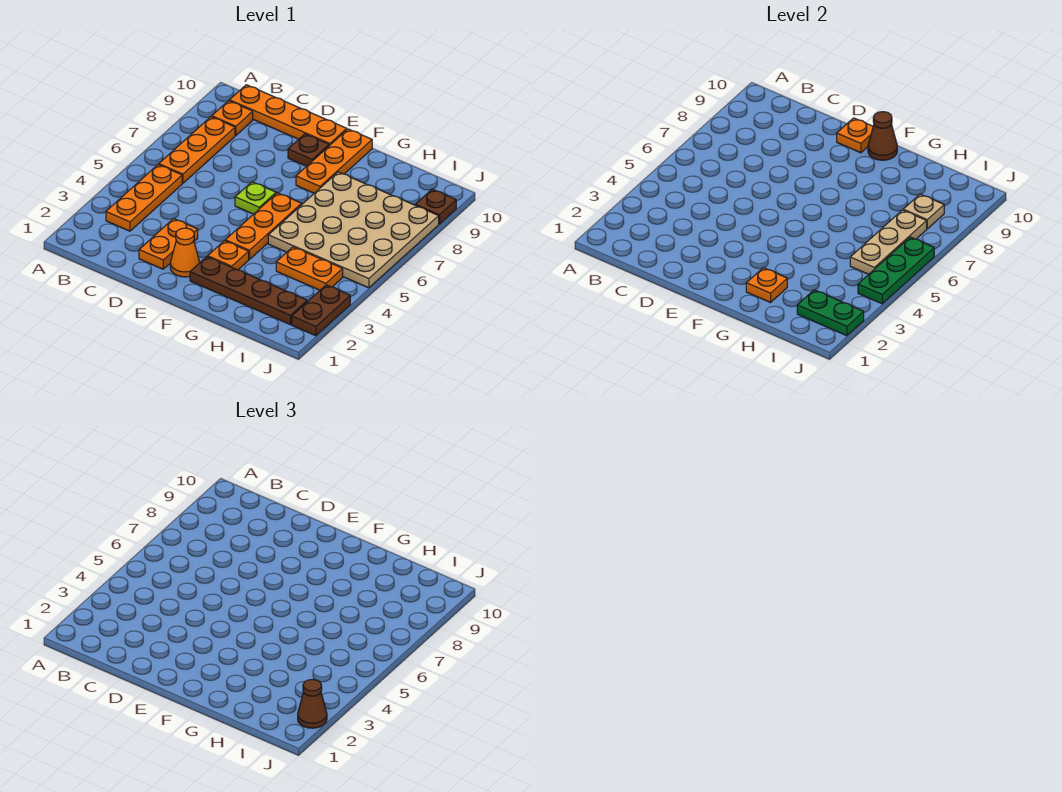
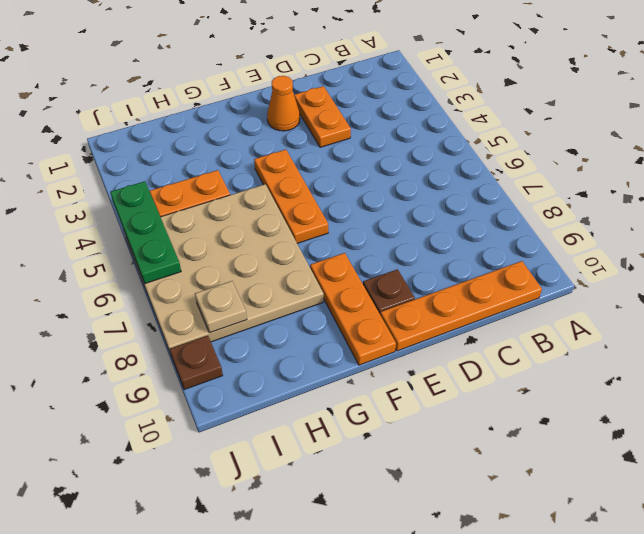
none -> orange plate B3:B5 level 1
none -> orange plate B6:B8 level 1
none -> orange plate B9 level 1

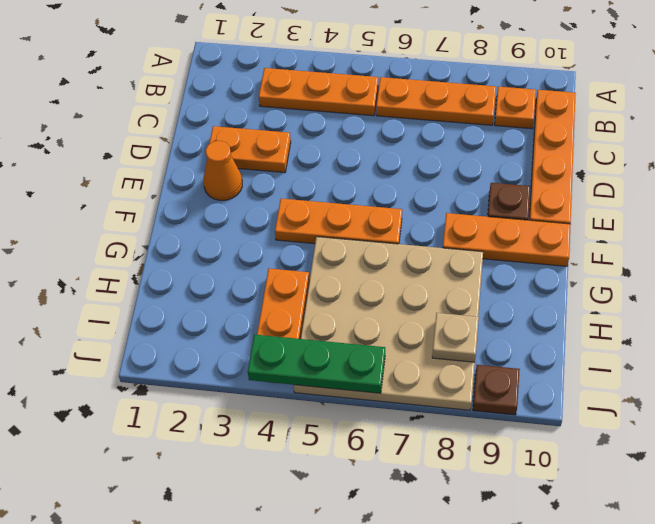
none -> lime plate E6 level 1
none -> brown plate F2:I2 level 1
none -> orange plate F3 level 1

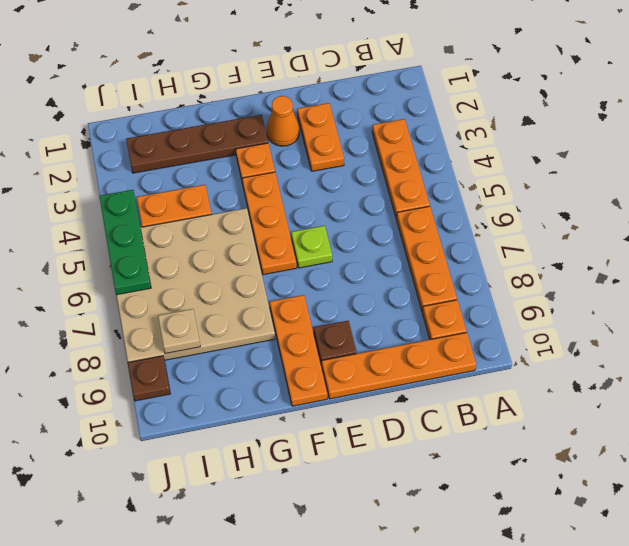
none -> brown plate J2:J3 level 1
none -> orange plate E10 level 2
none -> brown cone F10 level 2

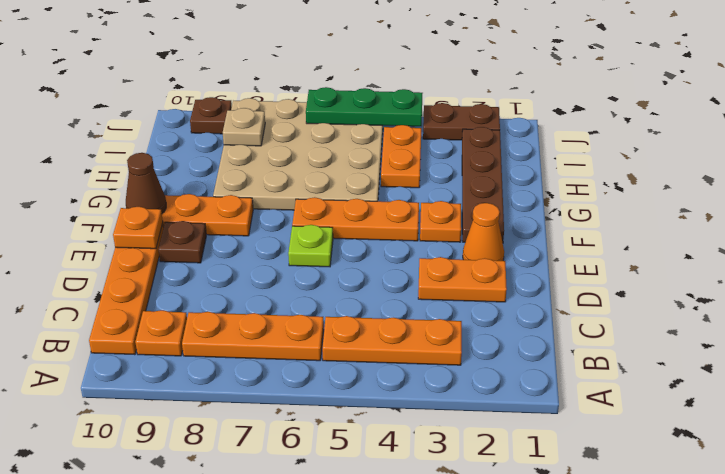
none -> orange plate G2 level 2
none -> green plate I2:J2 level 2
none -> tan plate I5:I7 level 2

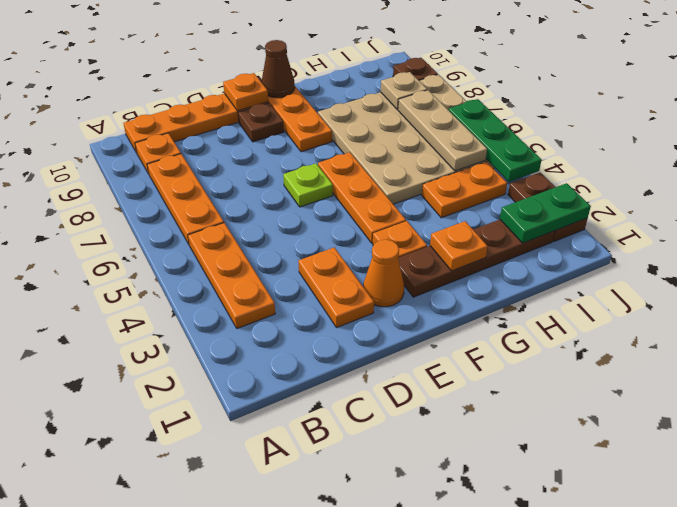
none -> brown cone J2 level 3

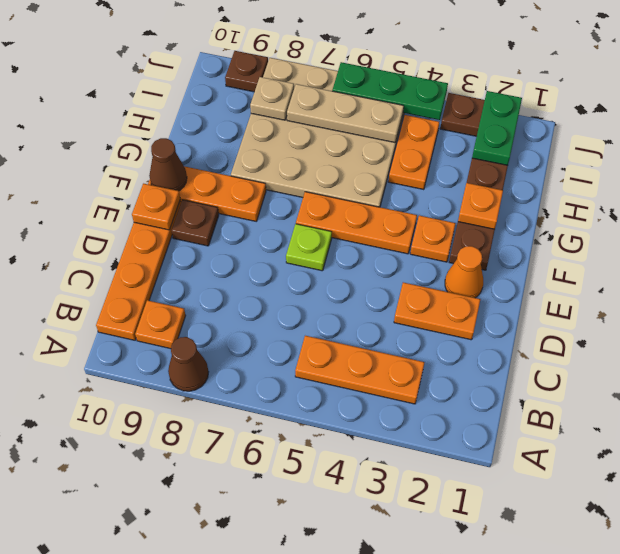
brown cone A8 level 1 -> brown cone J2 level 3
none -> orange plate B6:B8 level 1

